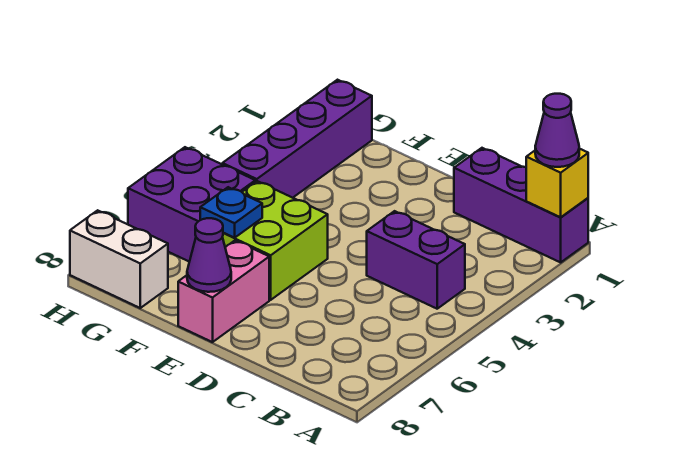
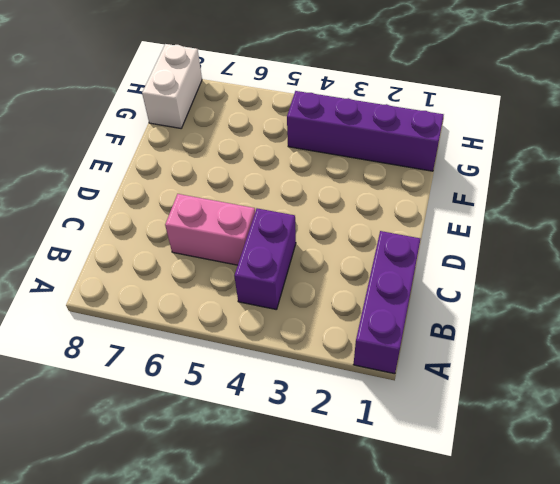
pink brick C5:C6 level 1 -> pink brick E7:E8 level 1
none -> lime brick E5:F6 level 1
none -> purple brick G5:H6 level 1

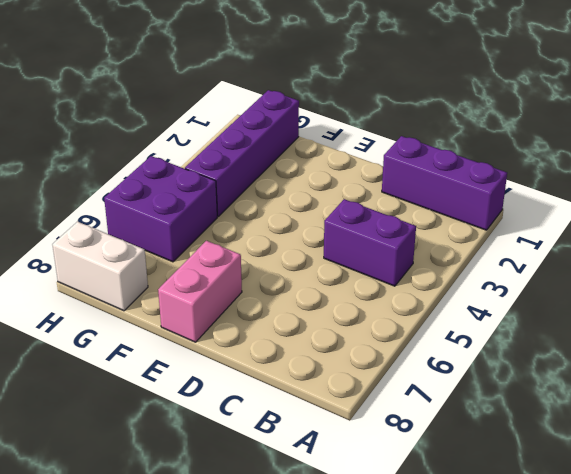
none -> lime brick E5:F6 level 1
none -> yellow brick A1 level 2

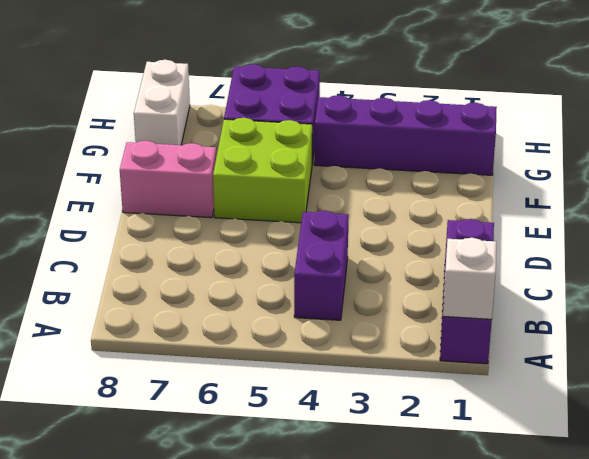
white brick A1 level 2 -> yellow brick A1 level 2
none -> purple cone E8 level 2
none -> blue plate F6 level 2

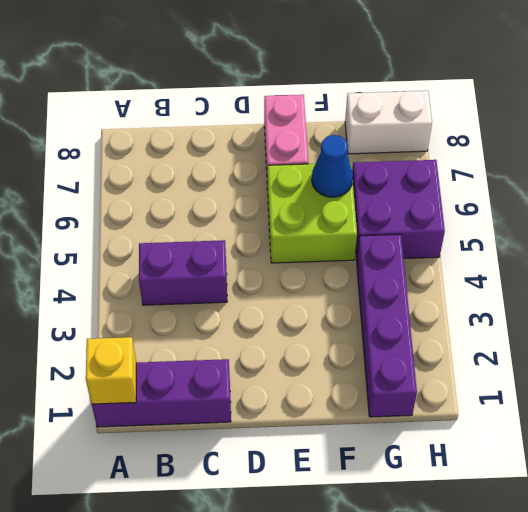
blue cone F6 level 2 -> blue plate F6 level 2
none -> purple cone E8 level 2
none -> purple cone A1 level 3

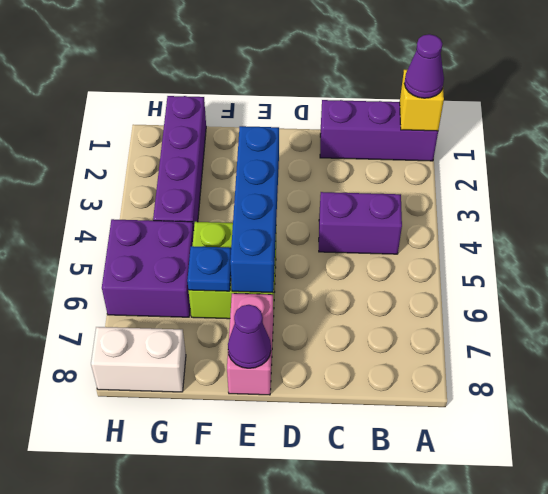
blue brick E3:E6 level 2 -> none

